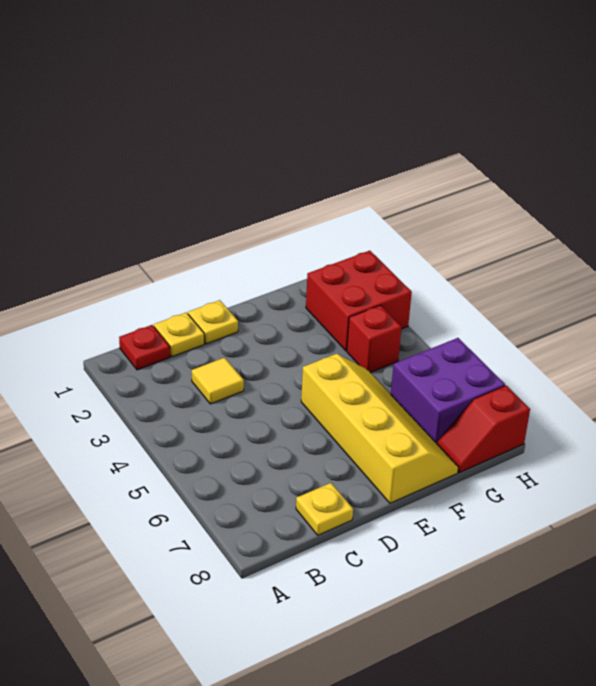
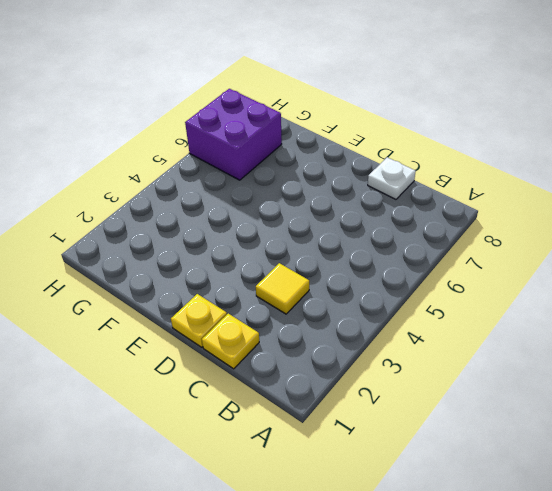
white plate C8 level 1 -> yellow plate C8 level 1
none -> red plate B1 level 1
none -> yellow slope E5:F8 level 1 top E

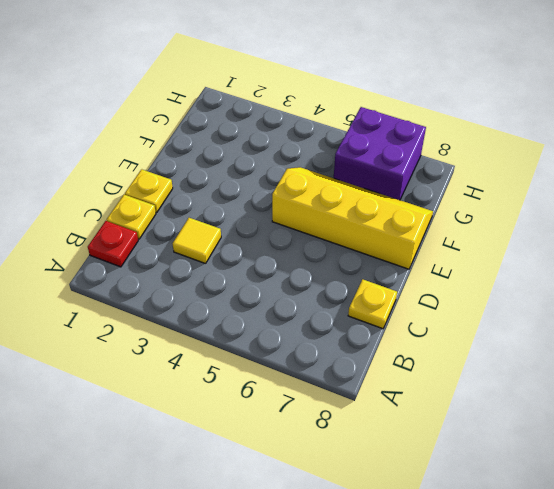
none -> red brick G2:H3 level 1
none -> red brick G4 level 1

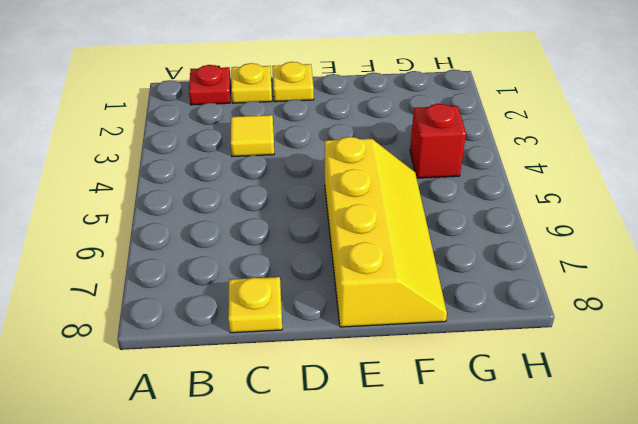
none -> red brick G2:H3 level 1
none -> purple brick G6:H7 level 1

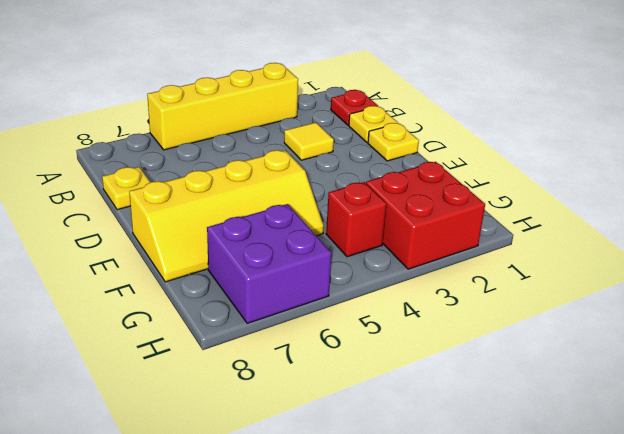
yellow brick A3:A6 level 1 -> none
none -> red slope G8:H8 level 1 top H

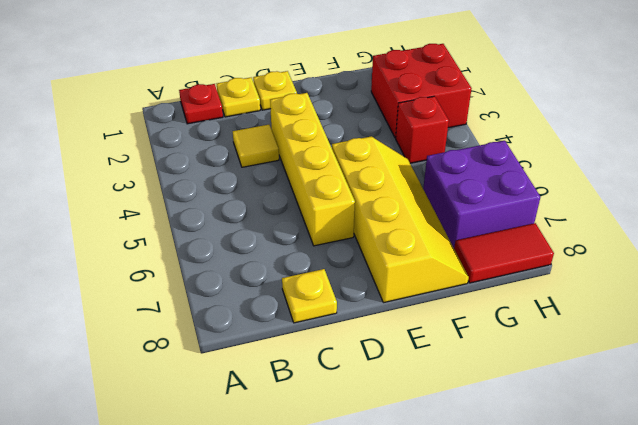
yellow brick D3:D6 level 1 -> none
red tile G8:H8 level 1 -> red slope G8:H8 level 1 top H

